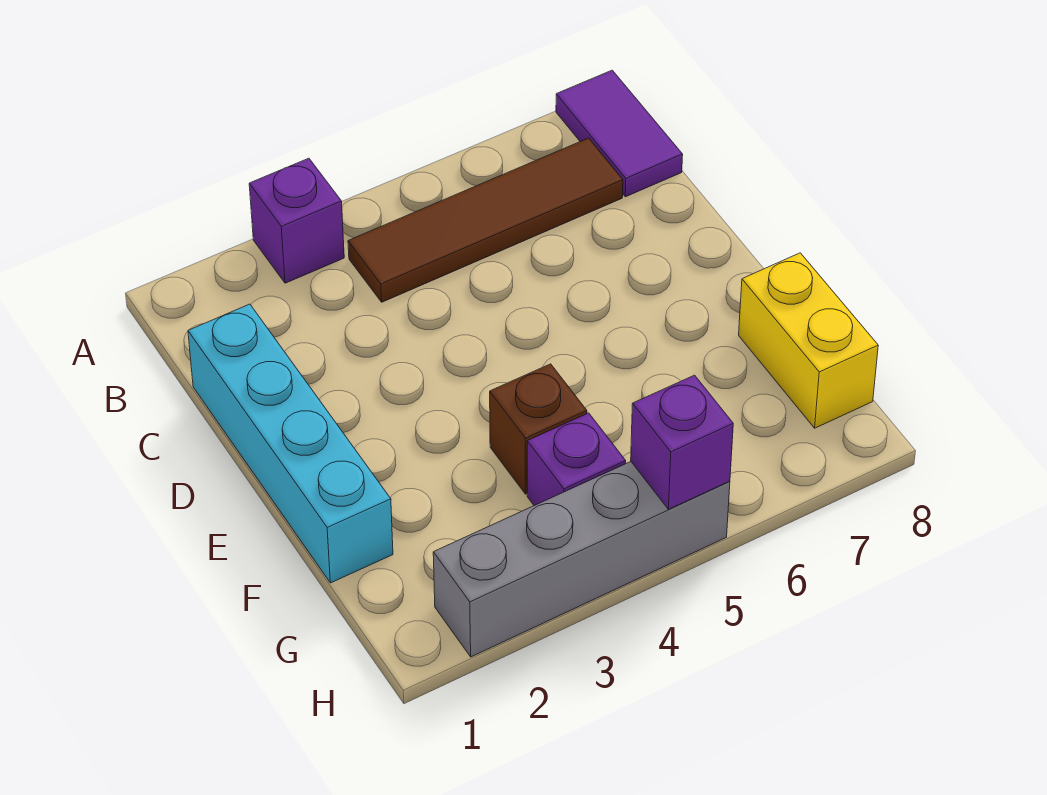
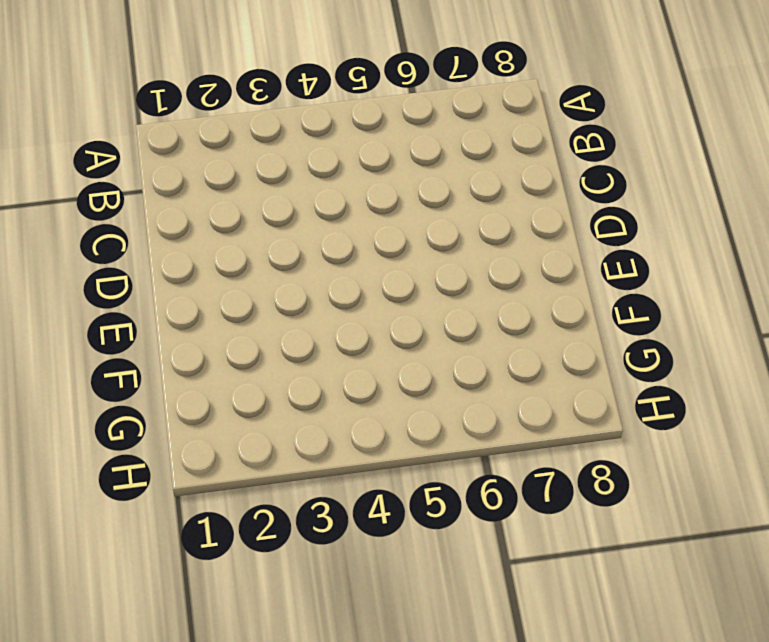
none -> purple brick A3 level 1
none -> purple tile A8:B8 level 1

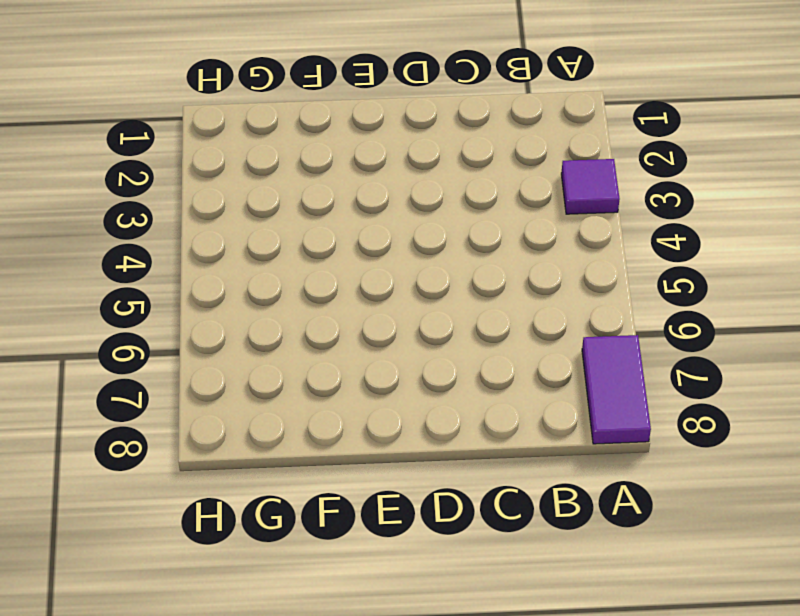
purple tile A3 level 1 -> purple brick A3 level 1
purple tile A7:A8 level 1 -> purple tile A8:B8 level 1
none -> brown tile B4:B7 level 1
none -> cyan brick C1:F1 level 1

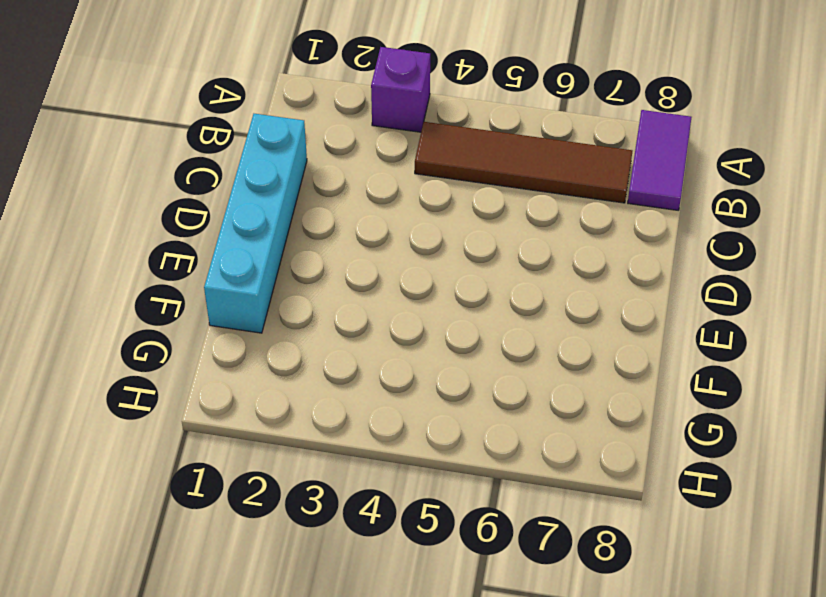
none -> brown brick F4 level 1
none -> yellow brick F8:G8 level 1

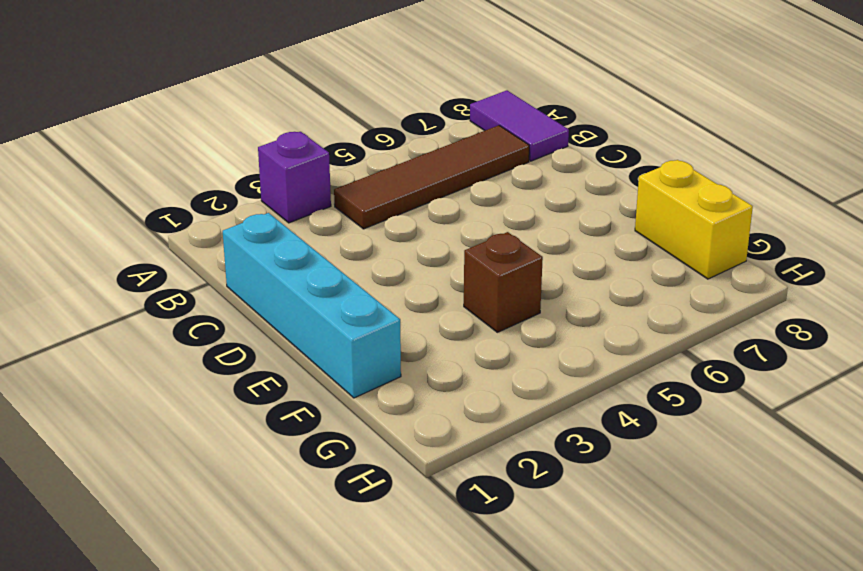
none -> purple brick G4 level 1
none -> grey brick H2:H5 level 1

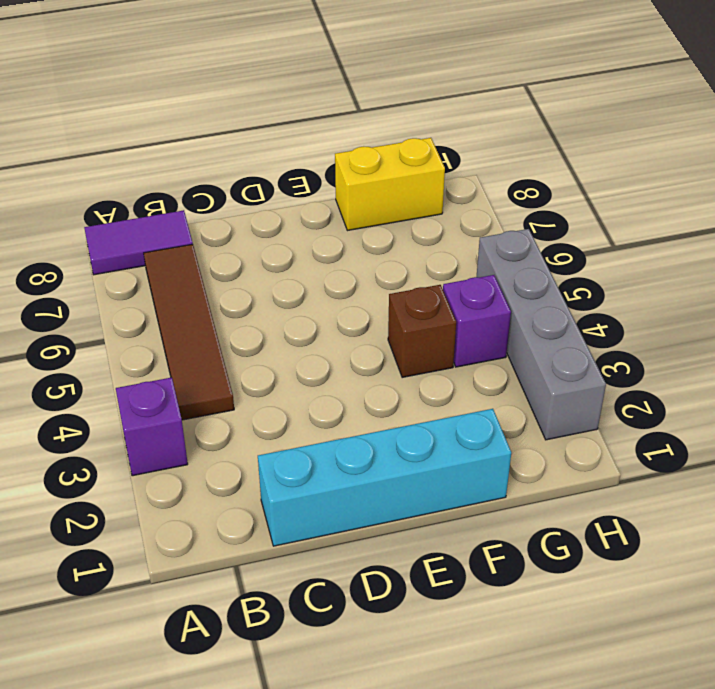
none -> purple brick H5 level 2

